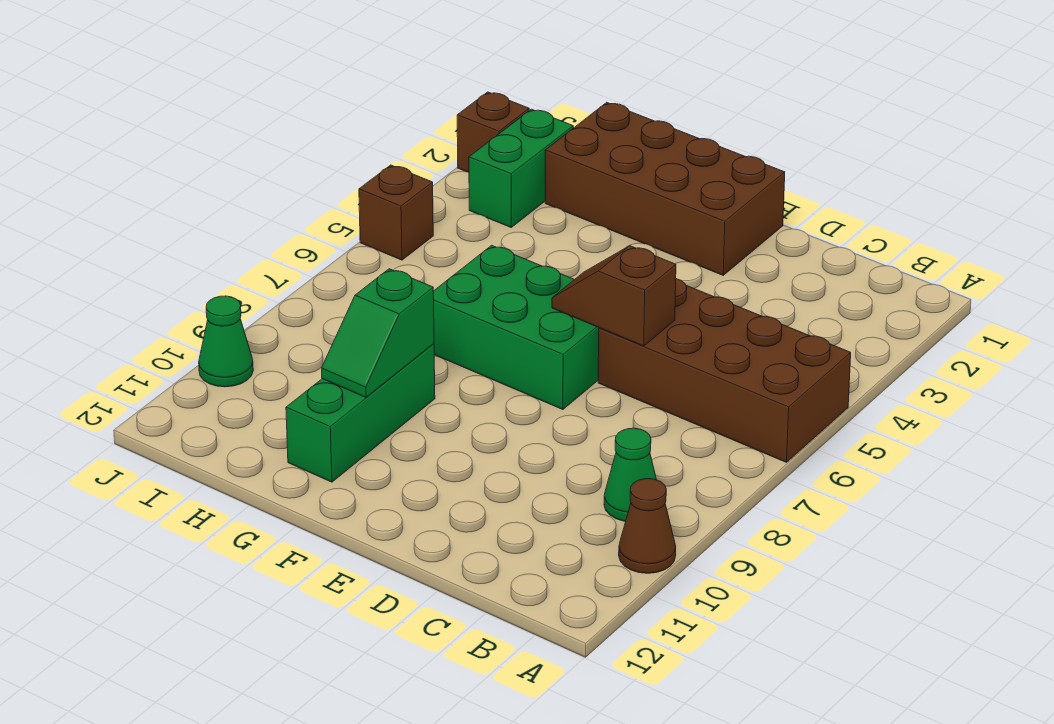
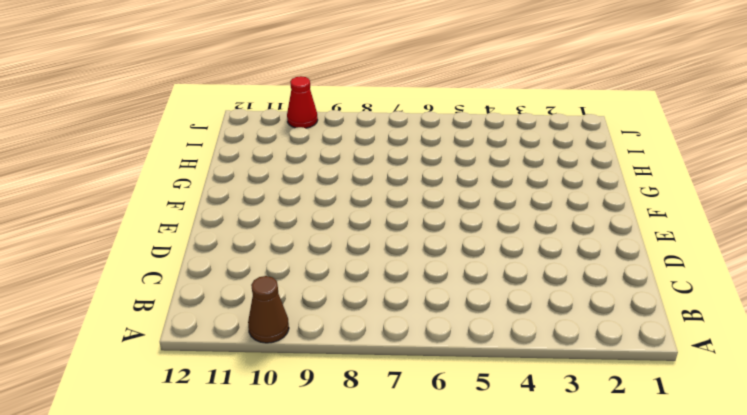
red cone J10 level 1 -> green cone J10 level 1
none -> brown brick A5:D6 level 1
none -> green cone B9 level 1
none -> brown brick E1:H2 level 1

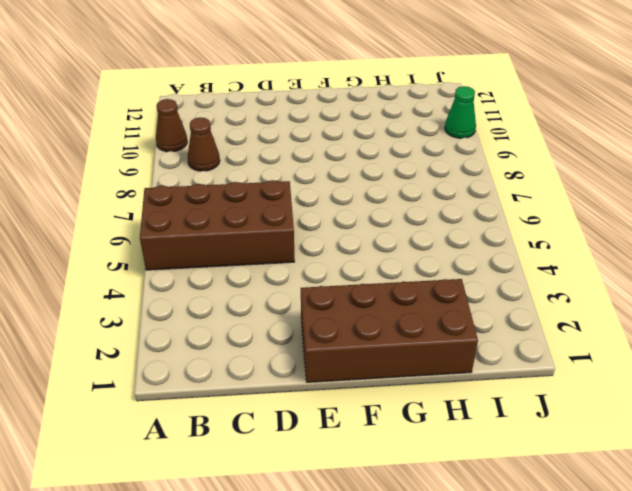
brown cone B9 level 1 -> green cone B9 level 1
none -> green brick E6:G7 level 1
none -> green brick G9:G11 level 1
none -> green brick I2:I3 level 1

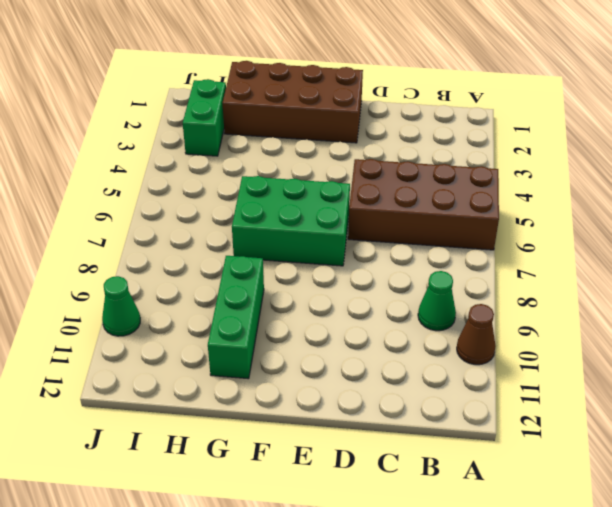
none -> brown brick J2 level 1
none -> brown brick J5 level 1
none -> brown slope D6:E6 level 2 top D

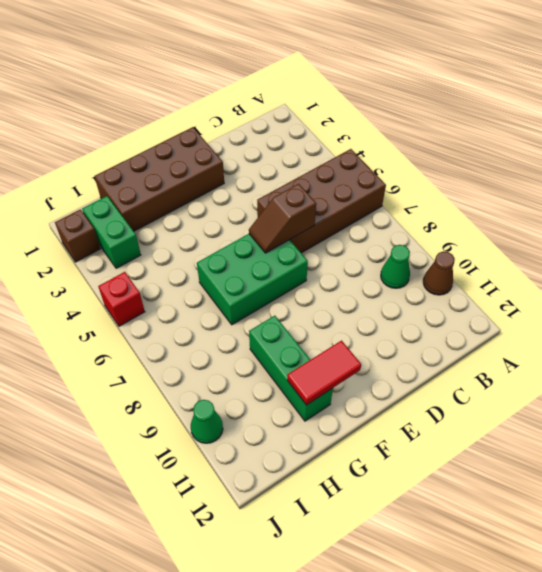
red tile F11:G11 level 2 -> none
red brick J5 level 1 -> brown brick J5 level 1
none -> green slope G9:G10 level 2 top 9

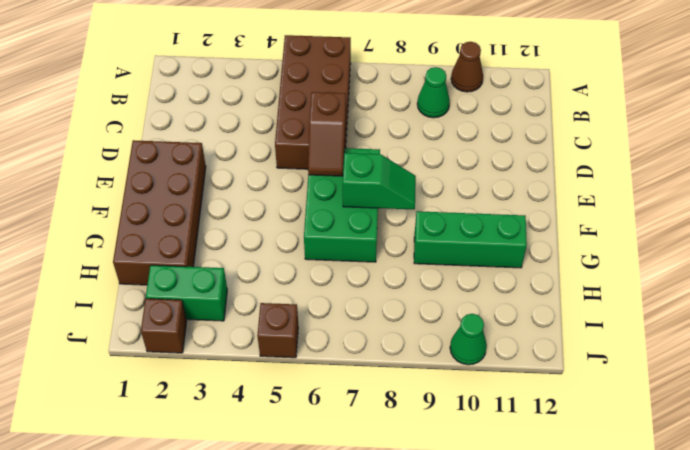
green slope F7:F8 level 2 top 7 -> green slope G9:G10 level 2 top 9

